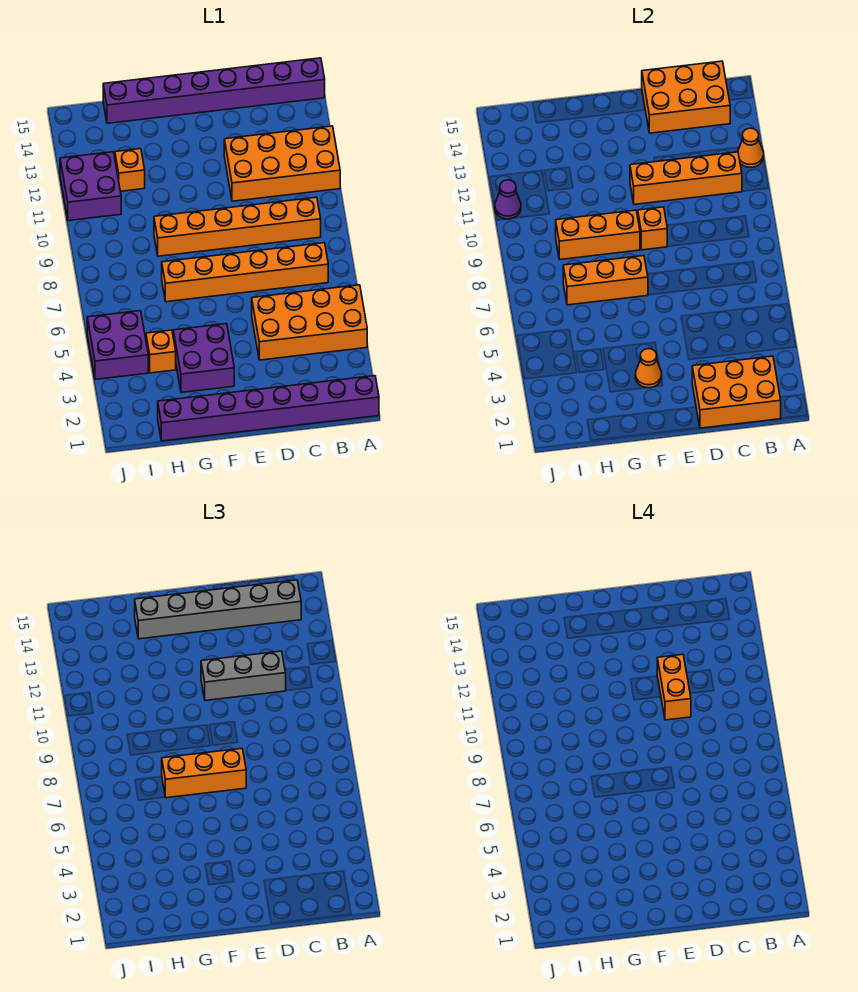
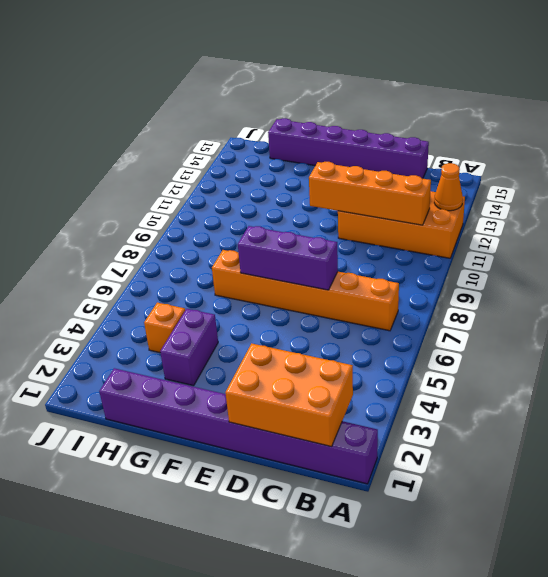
purple brick C15:H15 level 1 -> purple brick A15:H15 level 1
purple brick D7:F7 level 2 -> orange brick F7:H7 level 2
purple brick G3:G4 level 1 -> purple brick F3:G4 level 1
none -> orange brick A4:D5 level 1
none -> orange brick B9:G9 level 1
none -> orange brick H12 level 1

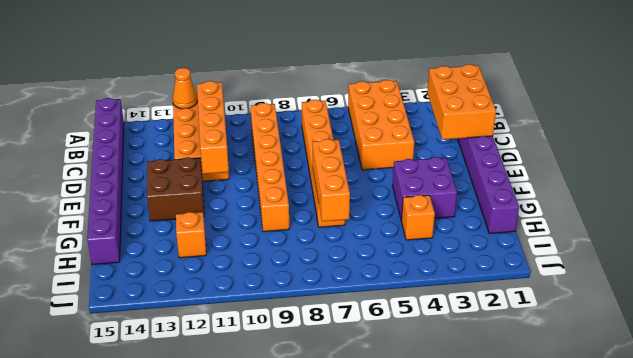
brown brick E12:F13 level 1 -> none
none -> purple brick I4:J5 level 1
none -> purple brick I11:J12 level 1
none -> orange brick B14:D15 level 2

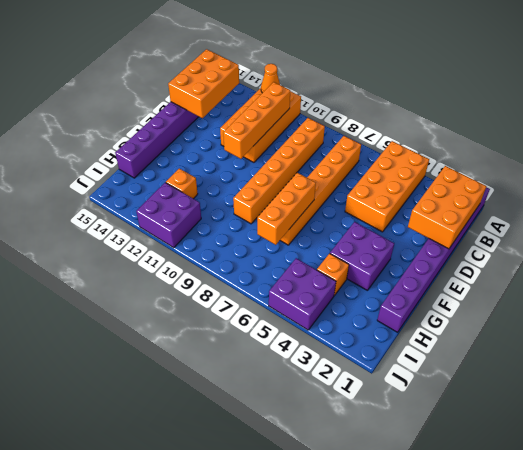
none -> orange brick E9 level 2
none -> orange cone F3 level 2
none -> orange brick F9:H9 level 2

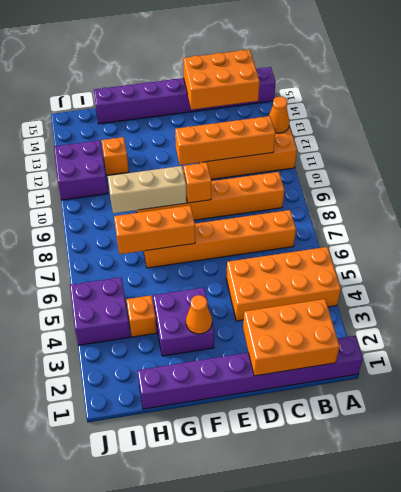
tan brick F9:H9 level 2 -> orange brick F9:H9 level 2
none -> purple cone J11 level 2
none -> grey brick B14:G14 level 3
none -> grey brick C11:E11 level 3

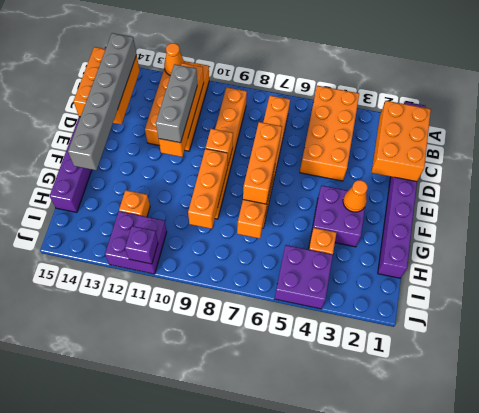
purple brick J11 level 2 -> purple cone J11 level 2
none -> orange brick D10:D11 level 4

